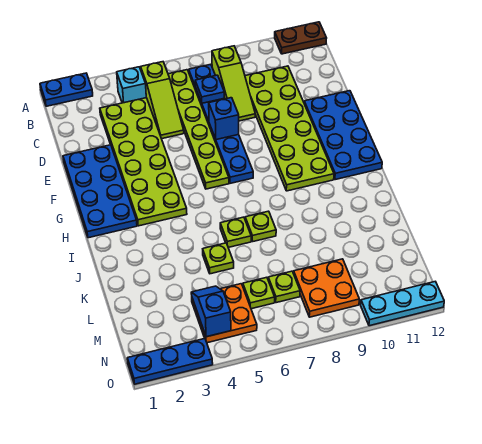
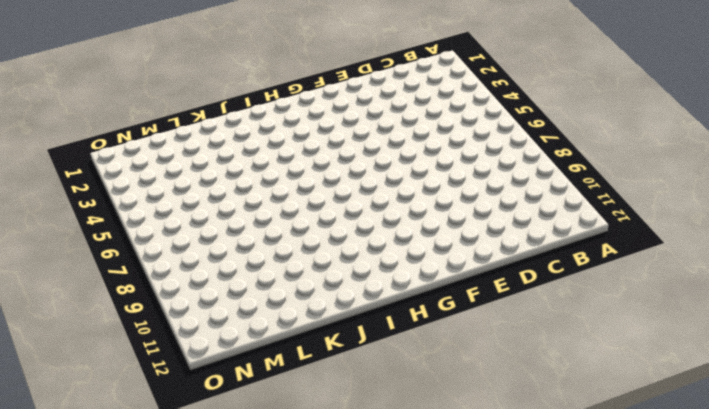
none -> blue plate A1:A2 level 1
none -> brown plate A11:A12 level 1
none -> cyan brick B4 level 1

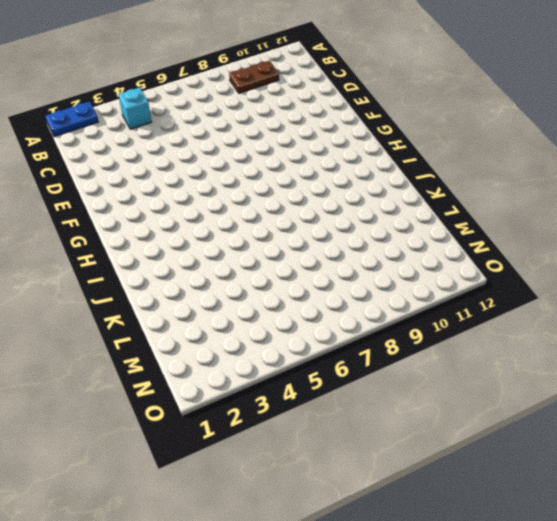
brown plate B9:B10 level 1 -> brown plate A11:A12 level 1
none -> lime slope B5:D5 level 1 top B
none -> lime plate B6:G6 level 1
none -> blue plate B7:G7 level 1

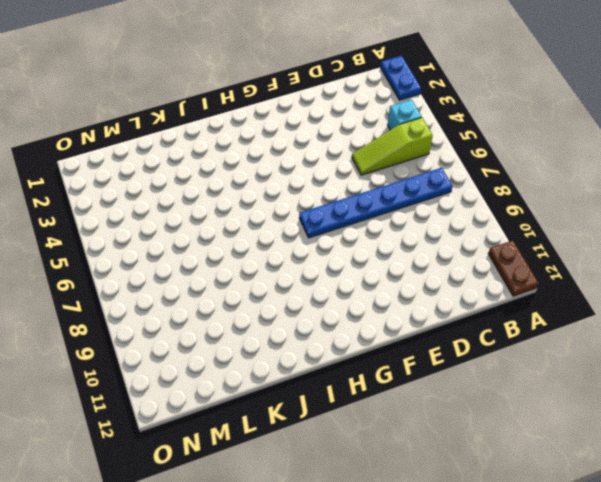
none -> lime plate B6:G6 level 1
none -> lime slope B8:D8 level 1 top B
none -> lime plate C3:H4 level 1

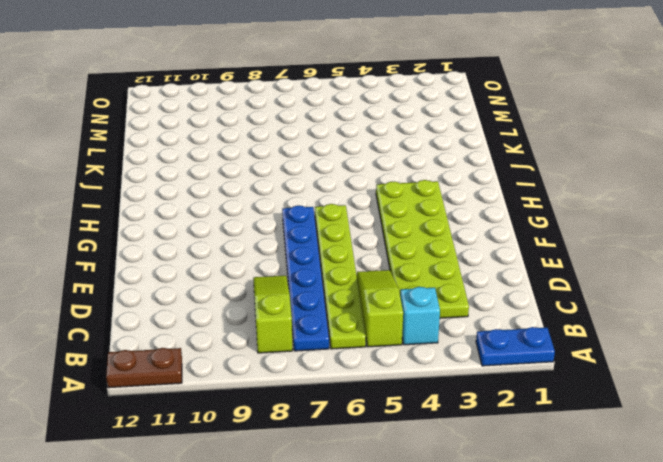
none -> lime plate C9:H10 level 1
none -> blue plate E1:H2 level 1
none -> blue plate E11:H12 level 1

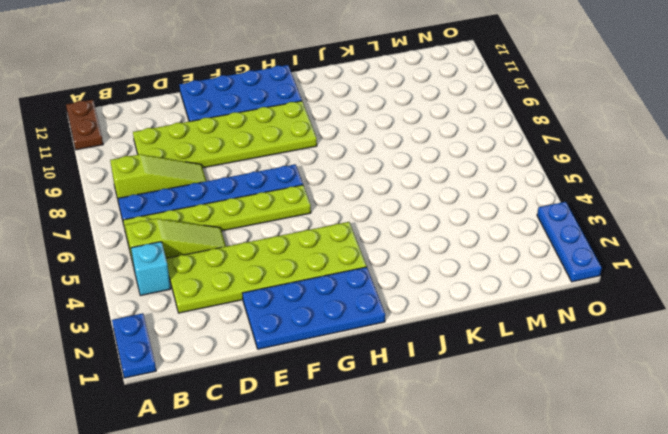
none -> lime plate J6 level 1
none -> lime plate J7 level 1
none -> lime plate K5 level 1

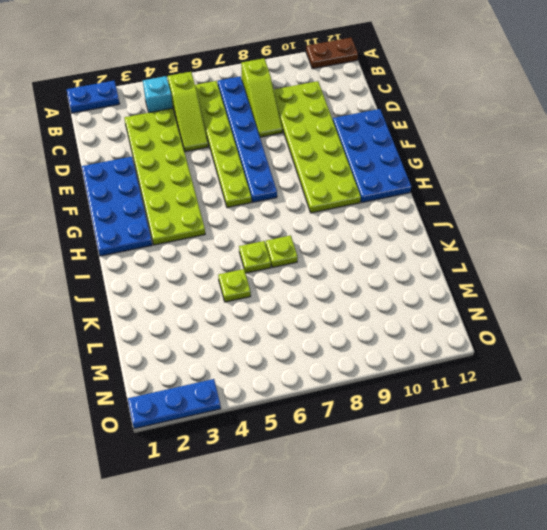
none -> orange plate M4:N5 level 1
none -> lime plate M6 level 1
none -> lime plate M7 level 1

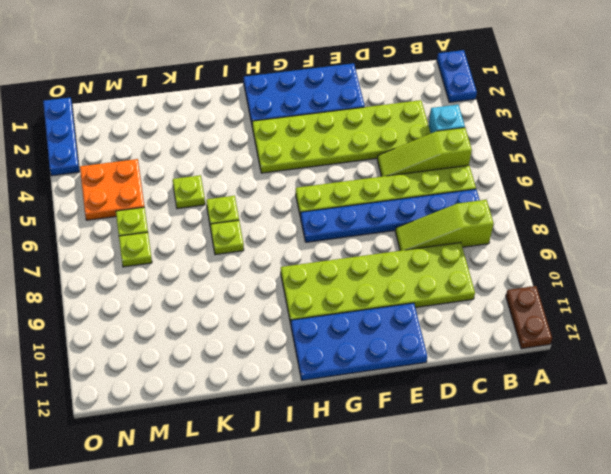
none -> orange plate M8:N9 level 1
none -> cyan plate O10:O12 level 1
none -> blue plate C7 level 2

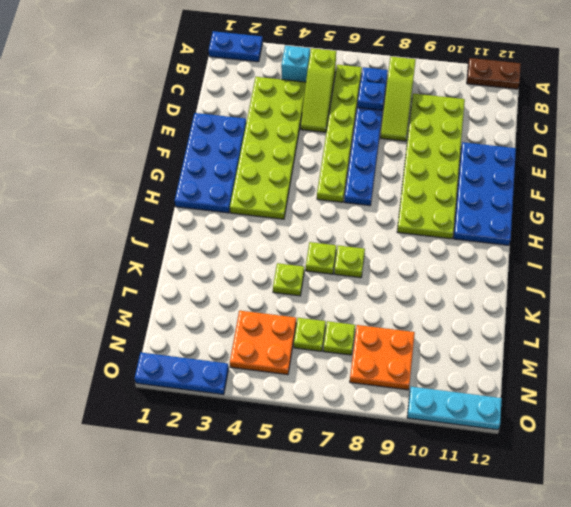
none -> blue brick E7 level 2
none -> blue slope M4:N4 level 2 top N

